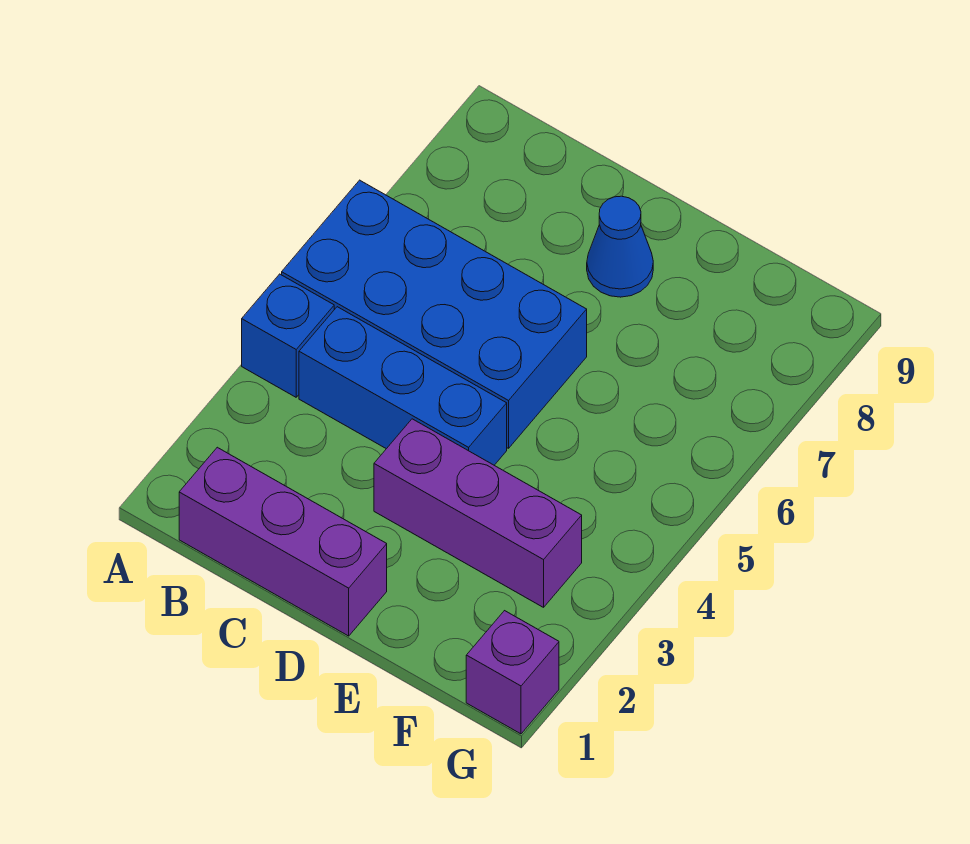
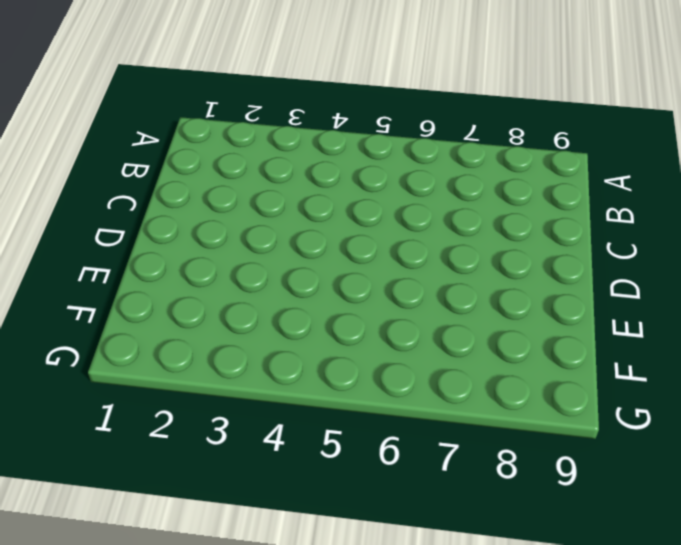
none -> blue brick A4 level 1
none -> blue brick A5:D6 level 1

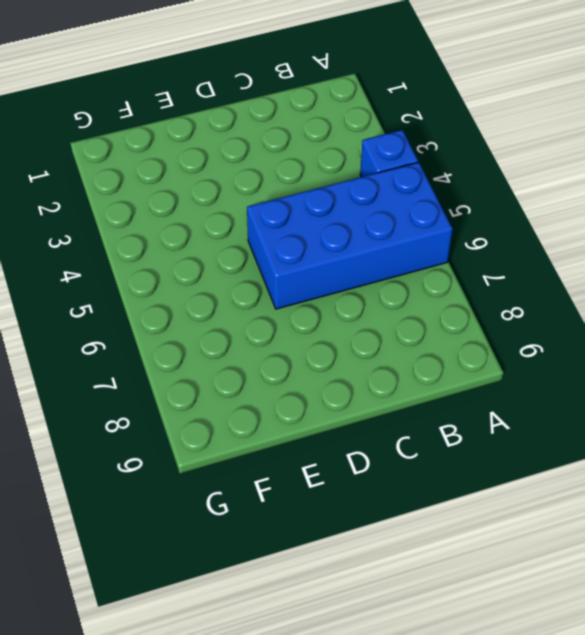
none -> purple brick B1:D1 level 1
none -> blue brick B4:D4 level 1

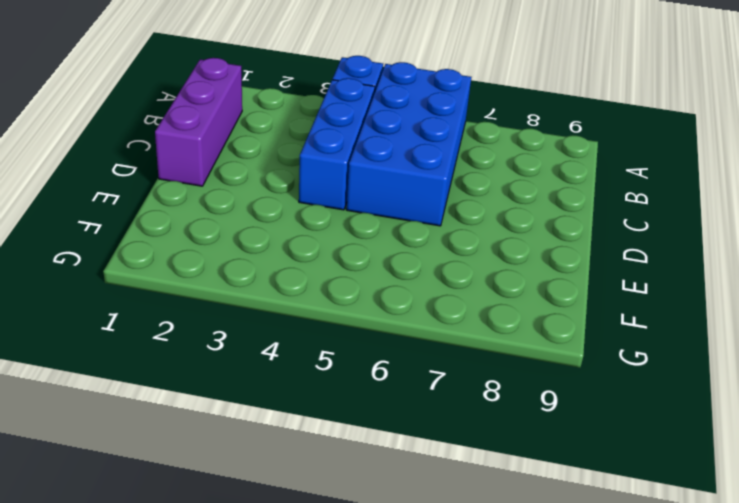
none -> purple brick D3:F3 level 1
none -> blue cone D8 level 1

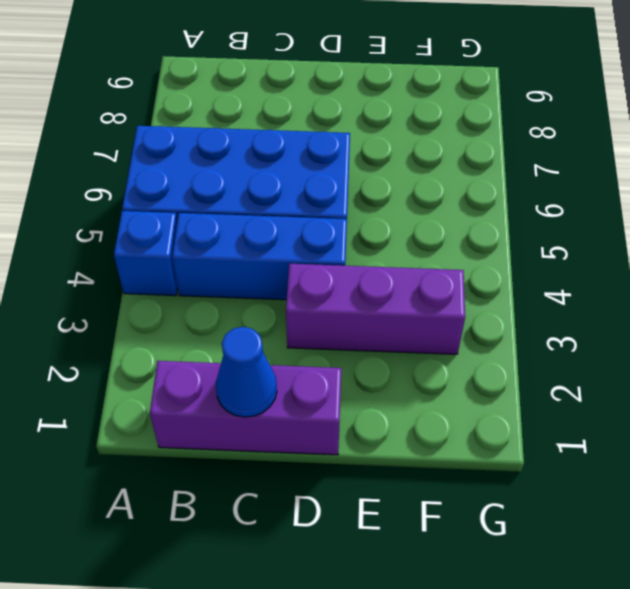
blue cone C1 level 2 -> blue cone D8 level 1
none -> purple brick G1 level 1

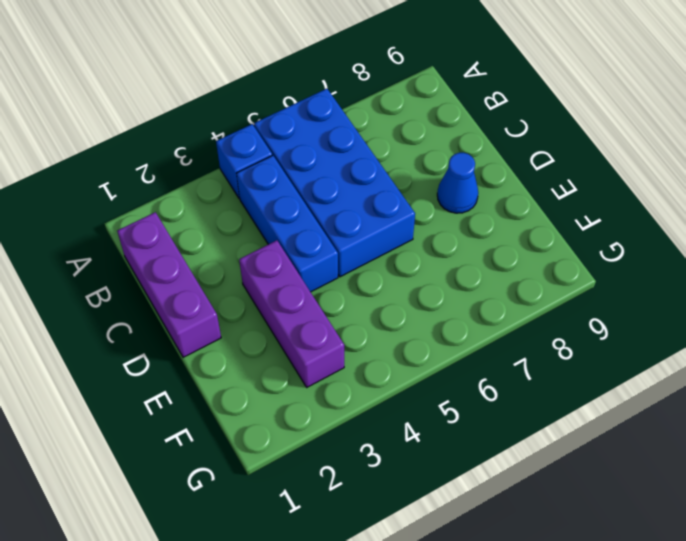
none -> purple brick G1 level 1

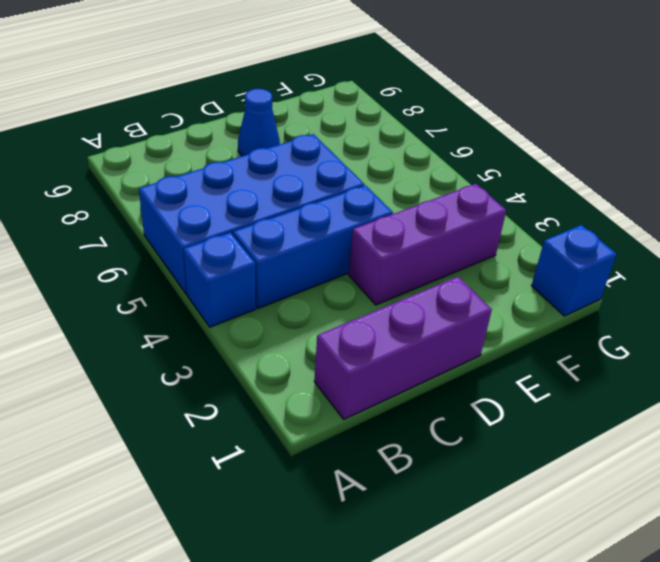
blue brick G1 level 1 -> purple brick G1 level 1

